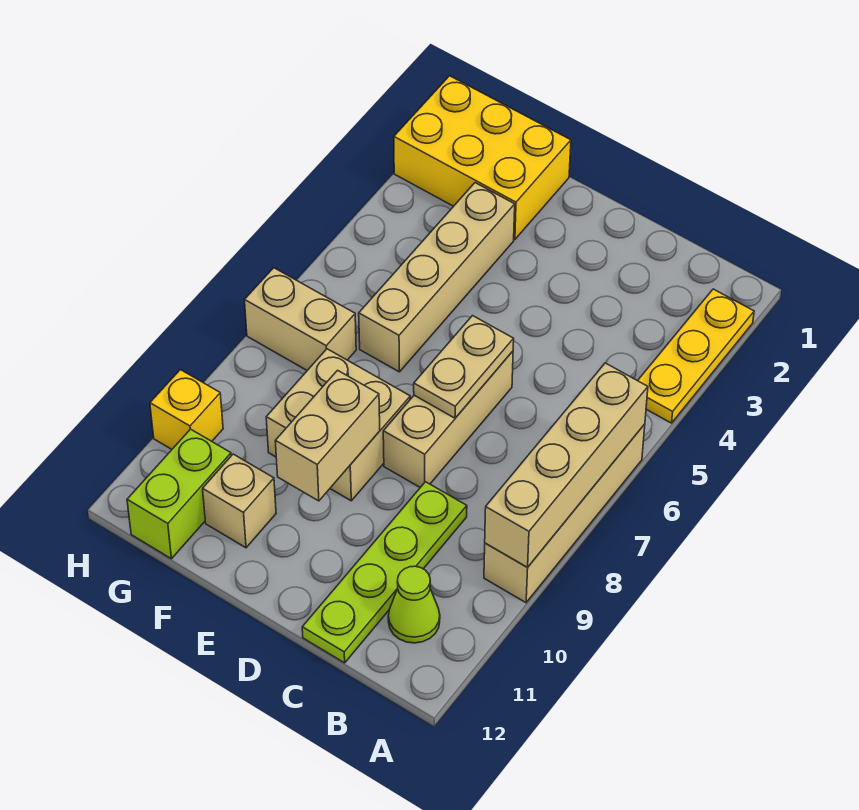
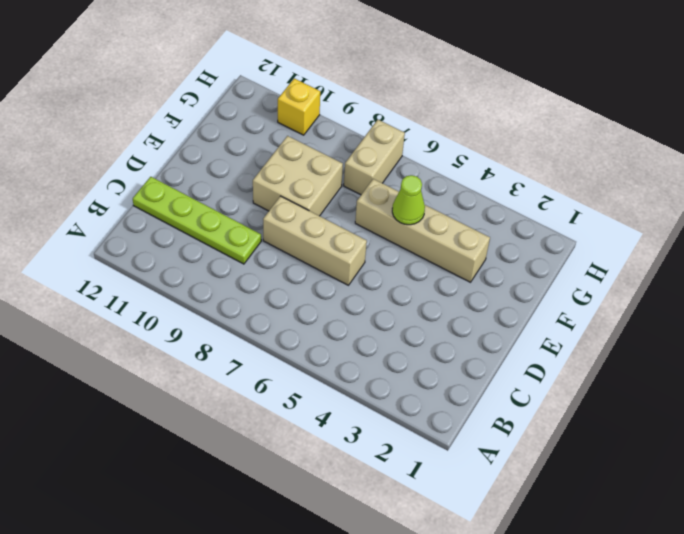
lime cone F5 level 2 -> lime cone B11 level 1
none -> yellow plate A2:A4 level 1
none -> tan brick A6:A9 level 1
none -> yellow brick F1:H2 level 1

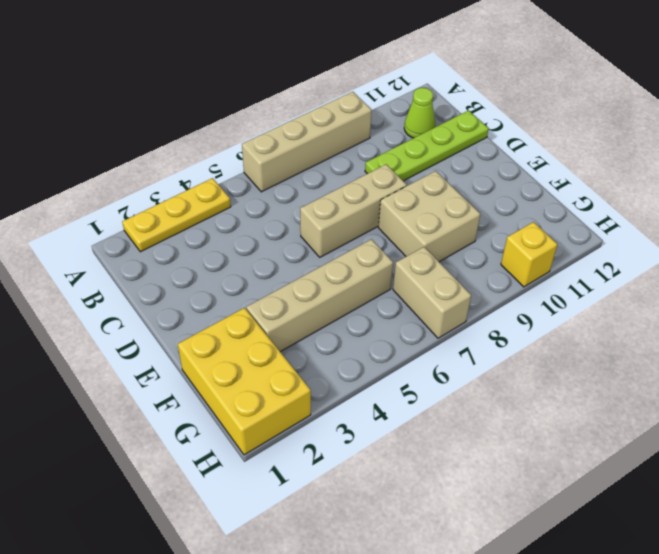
none -> tan brick F11 level 1
none -> lime brick G11:G12 level 1
none -> tan brick A6:A9 level 2

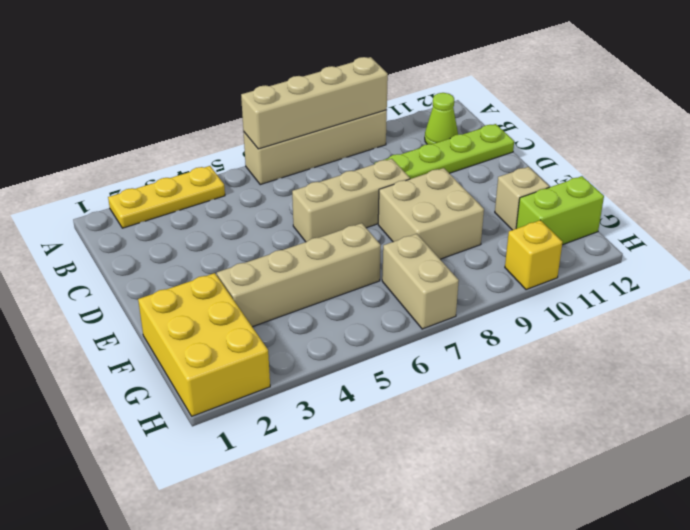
none -> tan plate D6:D7 level 2
none -> tan brick E9:E10 level 2

